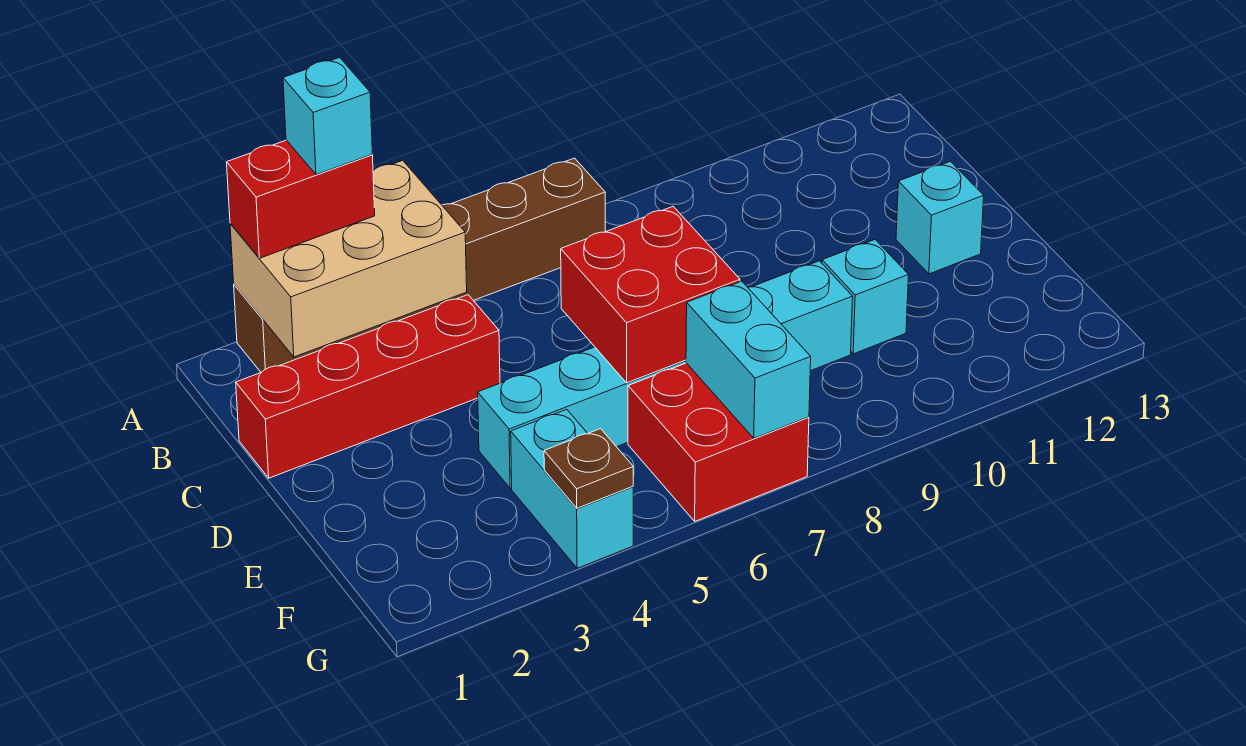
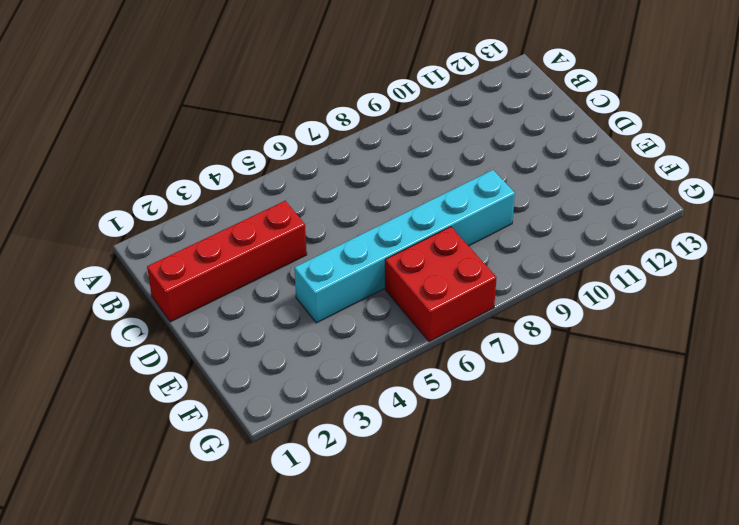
none -> brown brick A2:A7 level 1
none -> cyan brick D12 level 1
none -> cyan brick E10 level 1

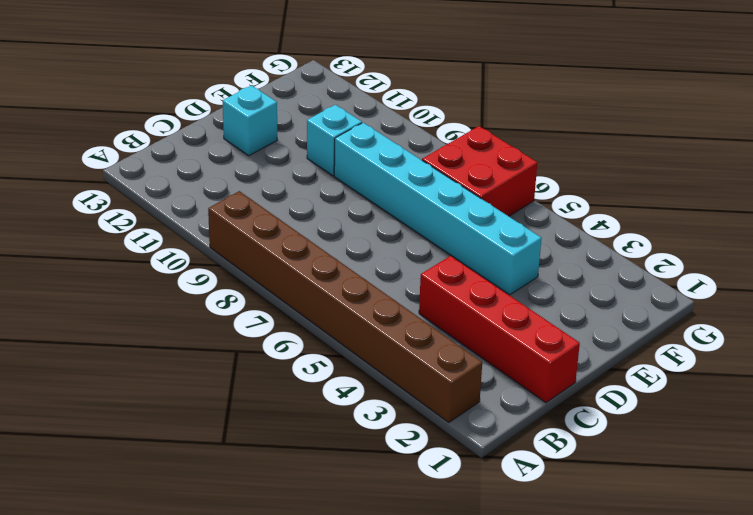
brown brick A2:A9 level 1 -> brown brick A2:A7 level 1
none -> cyan brick F4:G4 level 1
none -> tan brick A2:B4 level 2
none -> red brick D6:E7 level 2

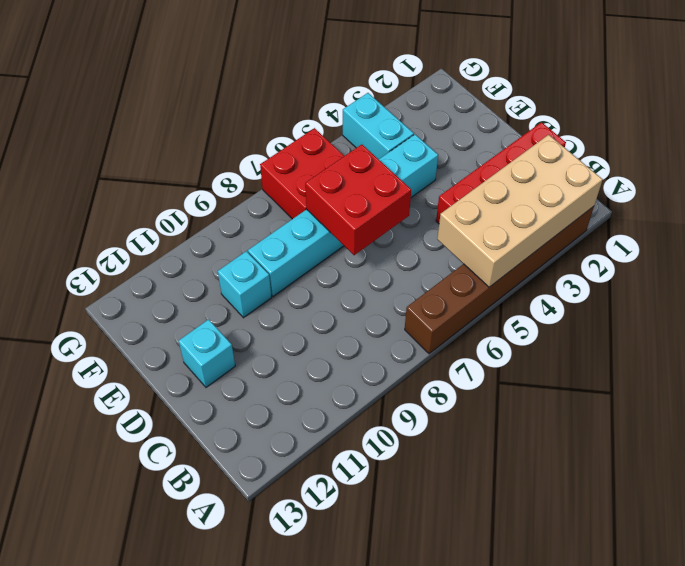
tan brick A2:B5 level 2 -> tan brick A2:B4 level 2
none -> cyan brick F7:G7 level 2
none -> brown plate G4 level 2
none -> red brick A2:A3 level 3

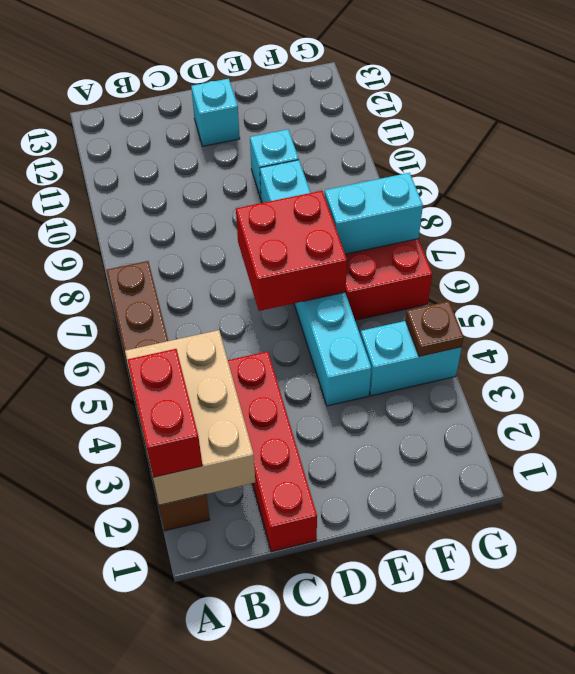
none -> cyan brick A3 level 4

